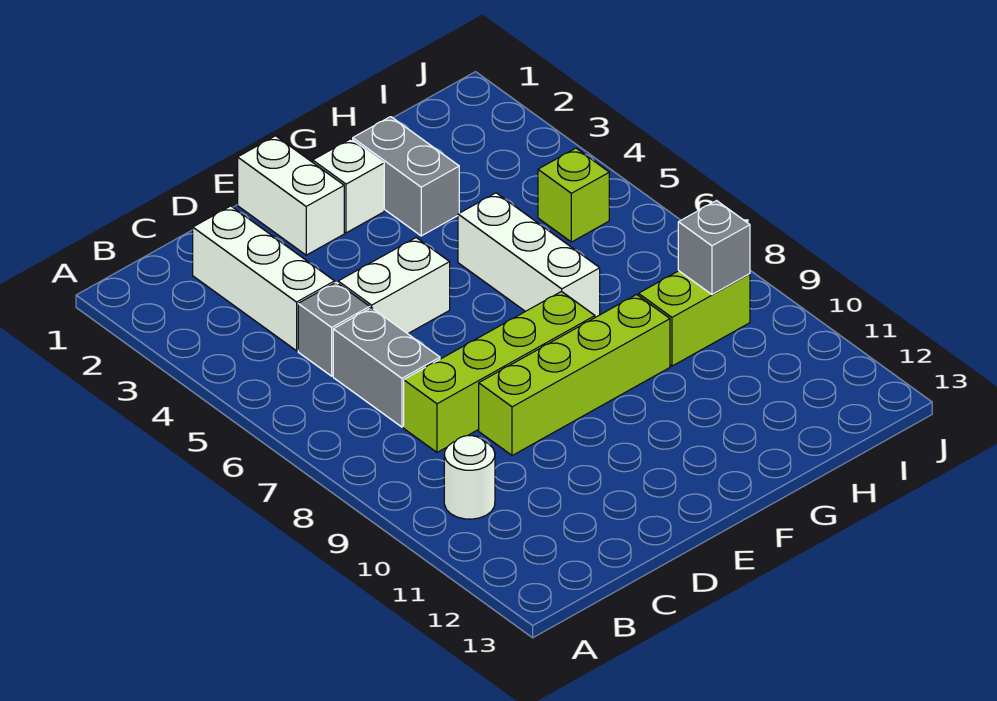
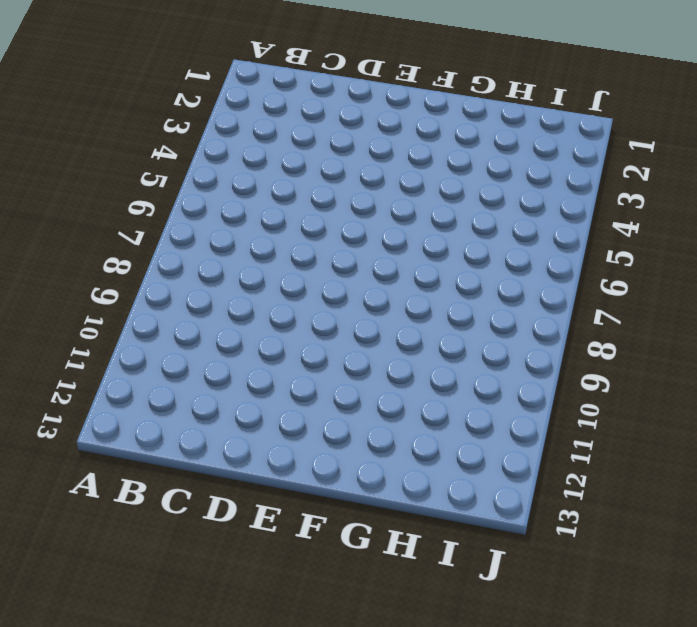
none -> white round brick B10 level 1
none -> white brick C2:C4 level 1
none -> grey brick C5 level 1

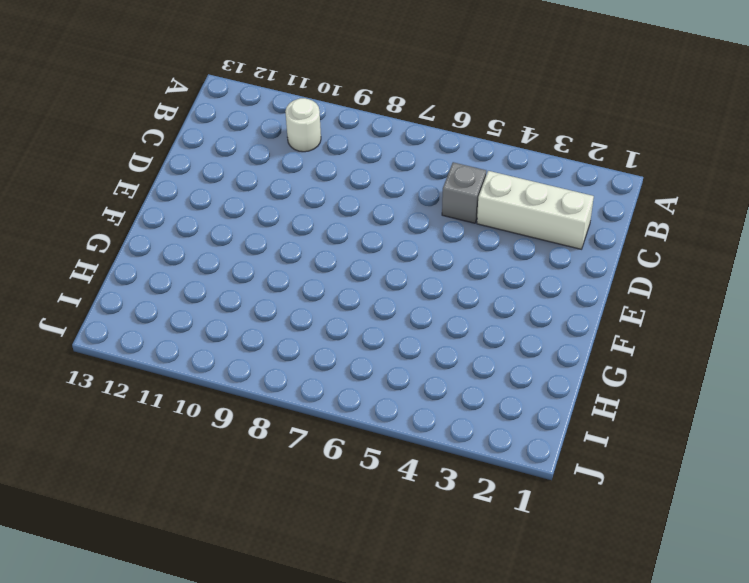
none -> grey brick C6:C7 level 1
none -> lime brick C8:F8 level 1
none -> white brick D5:E5 level 1

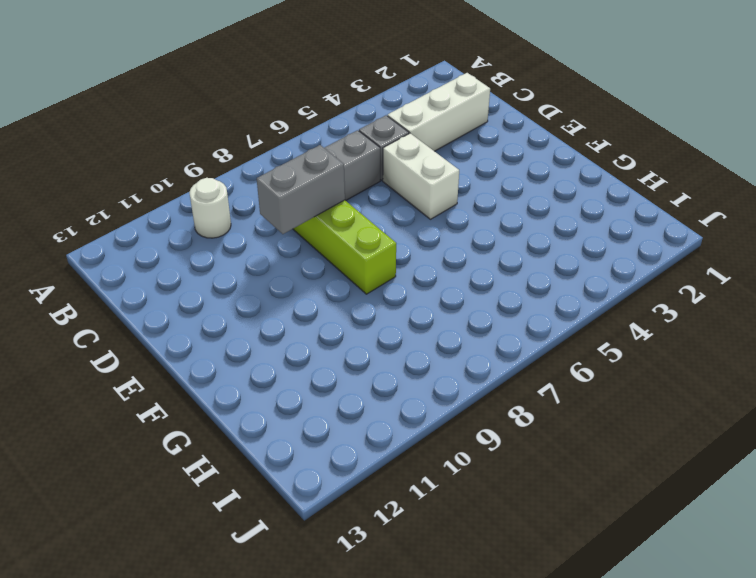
grey brick D8:D9 level 2 -> grey brick G2:G3 level 1
none -> lime brick D9:G9 level 1
none -> white brick E1:E2 level 1
none -> white brick F2 level 1

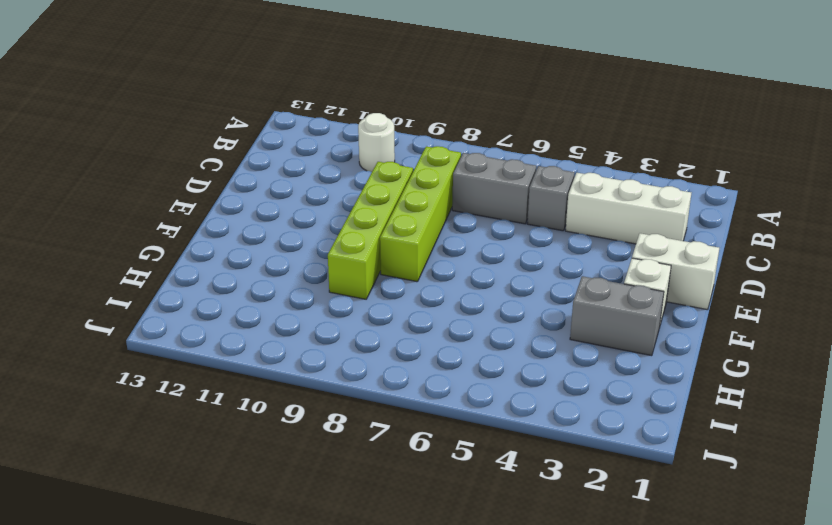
none -> white brick D5:E5 level 1
none -> white brick G5:G7 level 1
none -> lime brick H9:I9 level 1

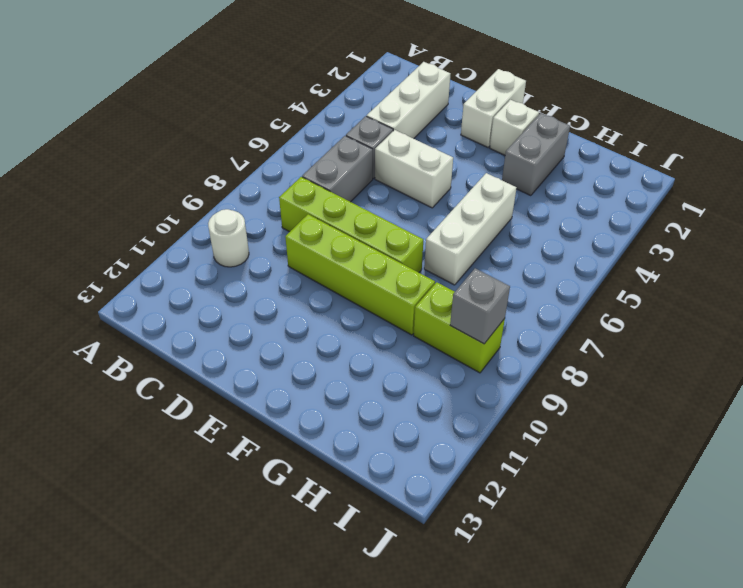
none -> lime brick I5 level 1

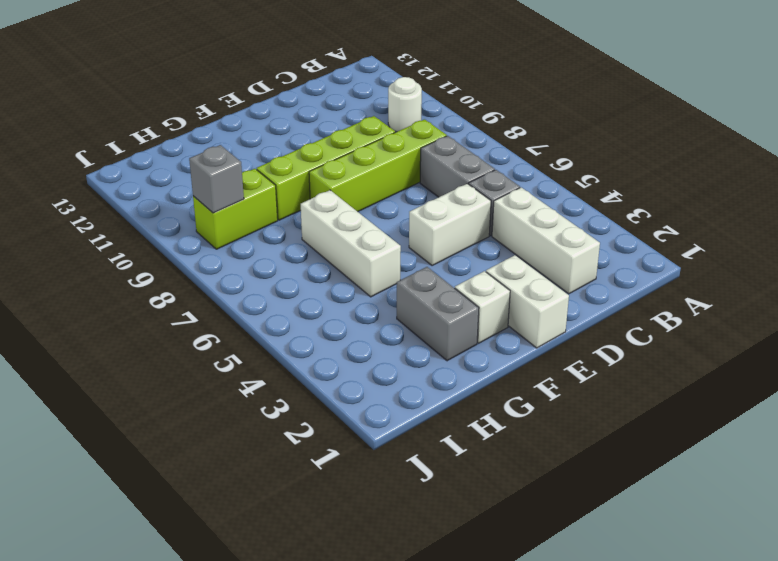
none -> lime brick I5 level 1

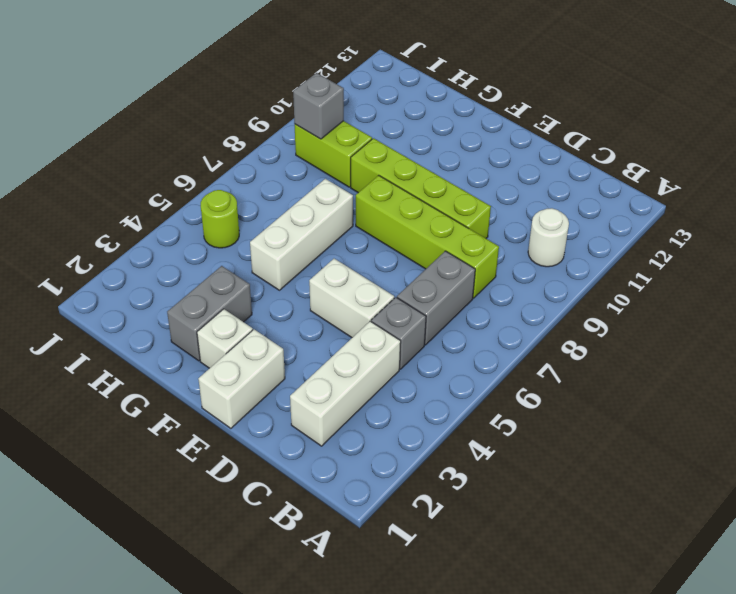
lime round brick I5 level 1 -> lime brick I5 level 1

